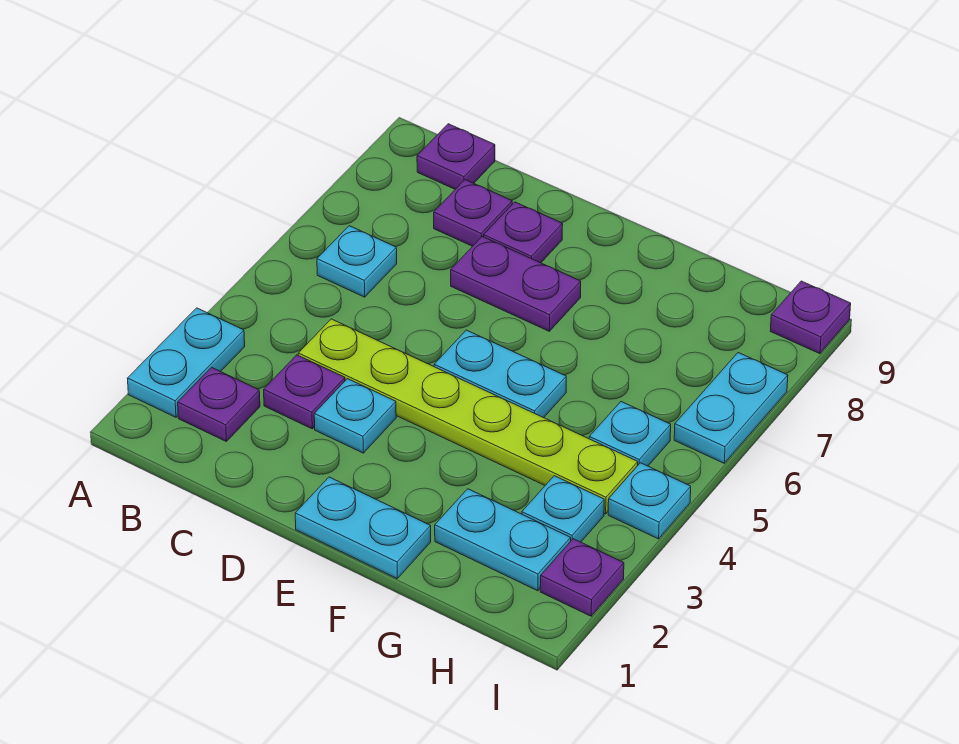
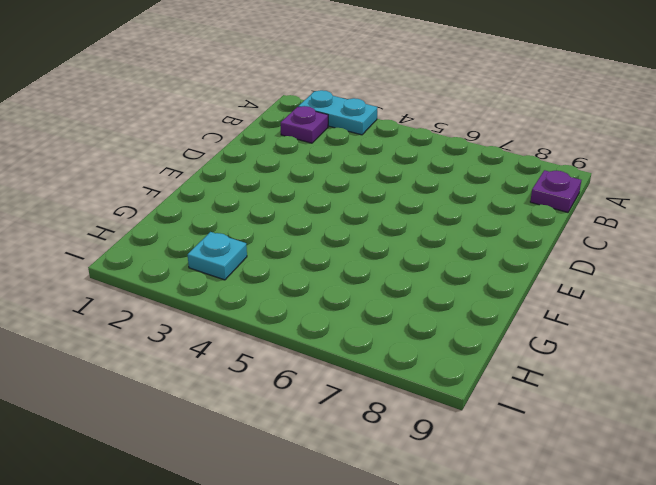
none -> cyan plate B6 level 1
none -> purple plate C3 level 1
none -> lime plate C4:H4 level 1

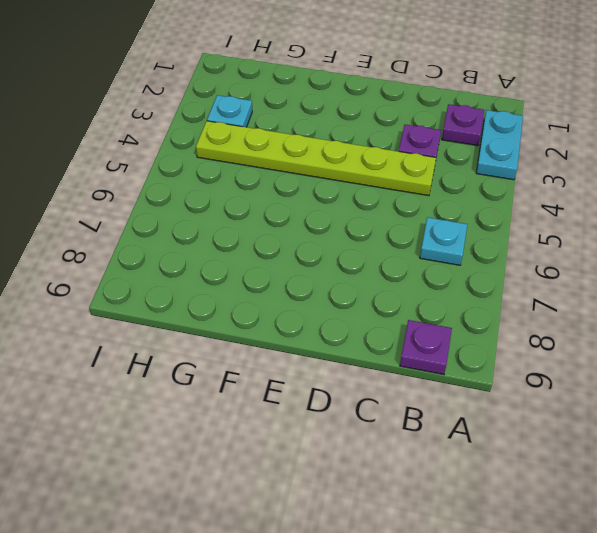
none -> purple plate C8 level 1
none -> cyan plate D3 level 1
none -> purple plate D7:E7 level 1

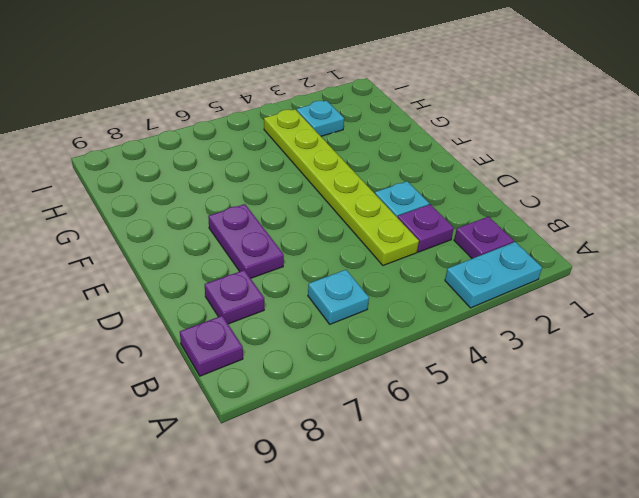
none -> purple plate D8 level 1
none -> cyan plate E1:F1 level 1
none -> cyan plate E5:F5 level 1

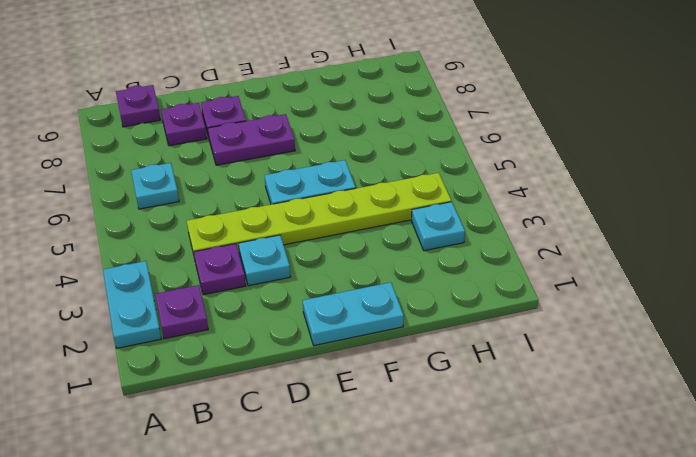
none -> cyan plate G2:H2 level 1
none -> cyan plate H5 level 1
none -> purple plate I2 level 1

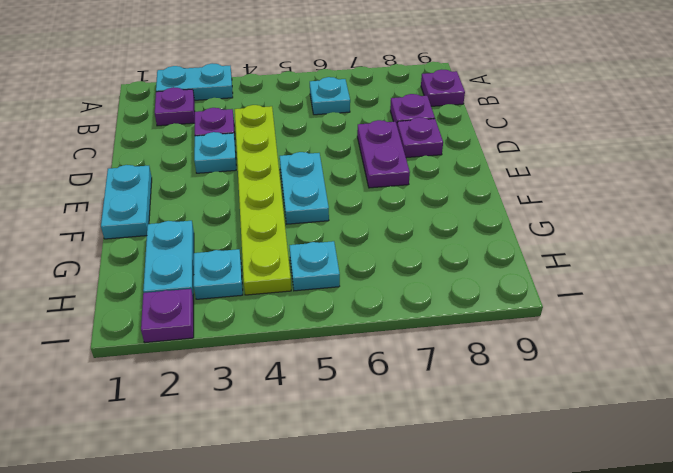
none -> cyan plate I4 level 1
none -> cyan plate I6:I7 level 1
none -> purple plate I9 level 1

